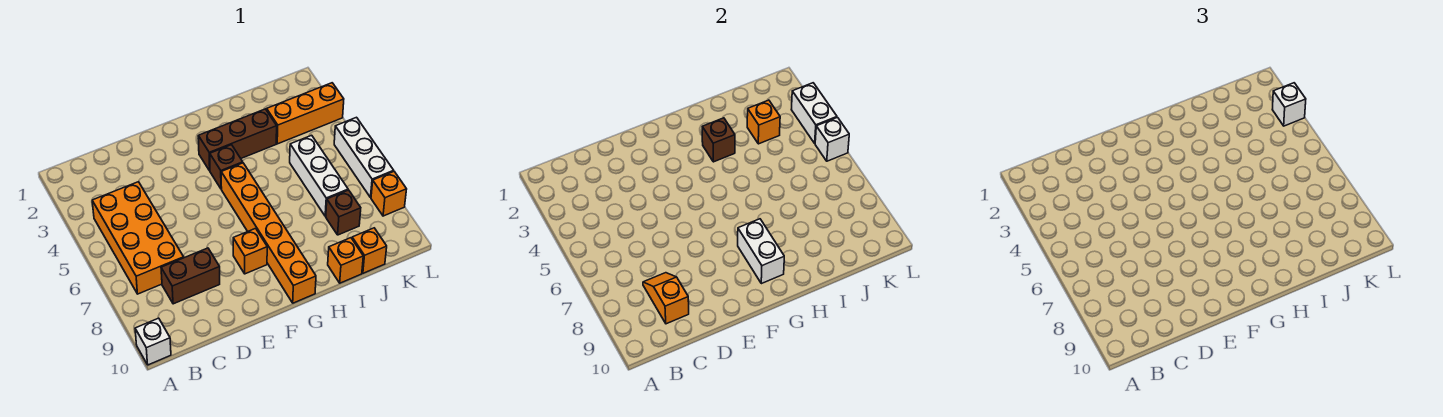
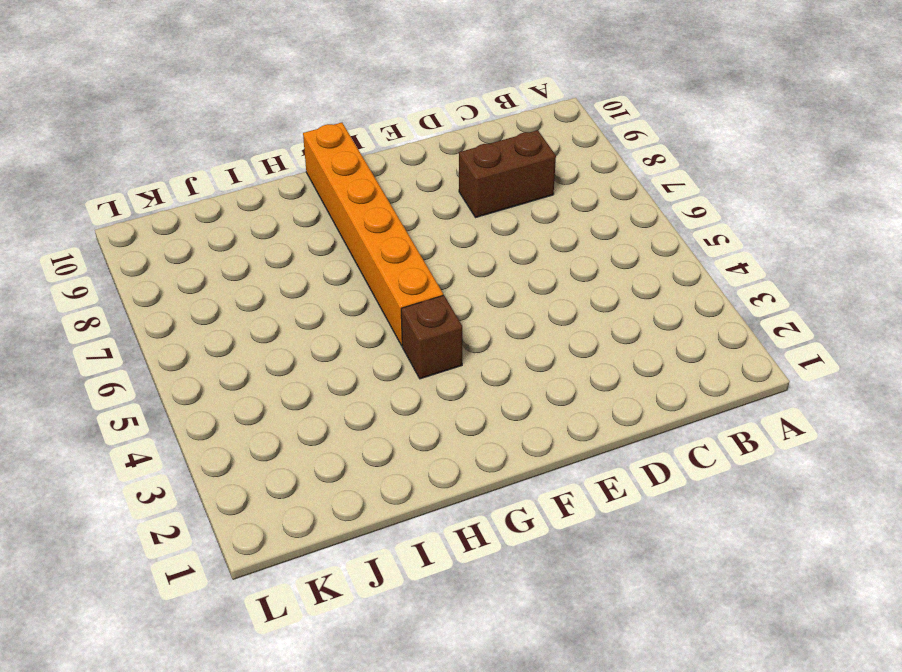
none -> white brick A10 level 1
none -> orange brick B4:C7 level 1
none -> orange brick F8 level 1

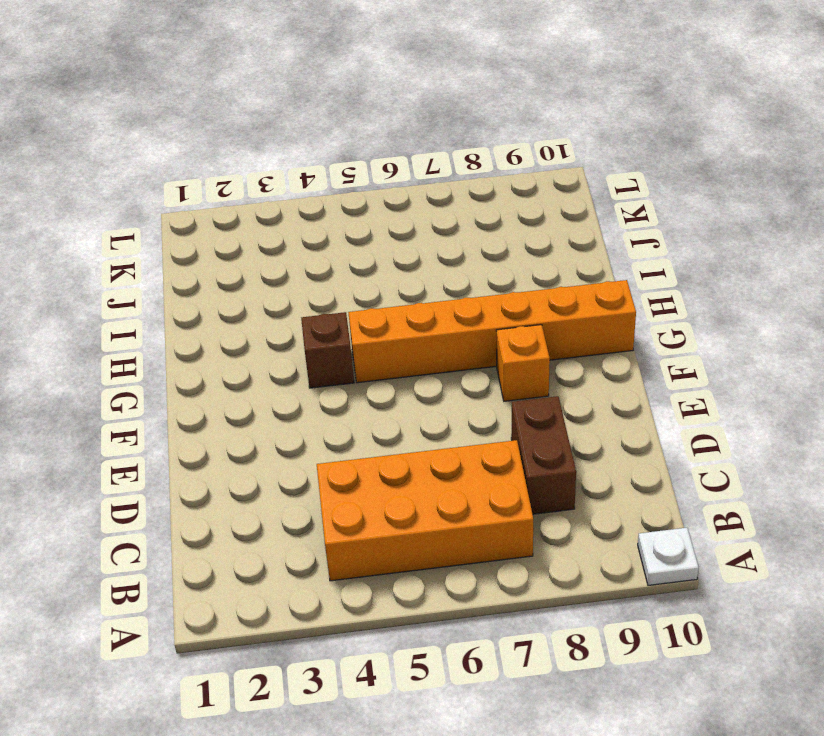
white plate A10 level 1 -> white brick A10 level 1
none -> brown brick G3:I3 level 1
none -> orange brick I10 level 1
none -> orange brick J3:L3 level 1

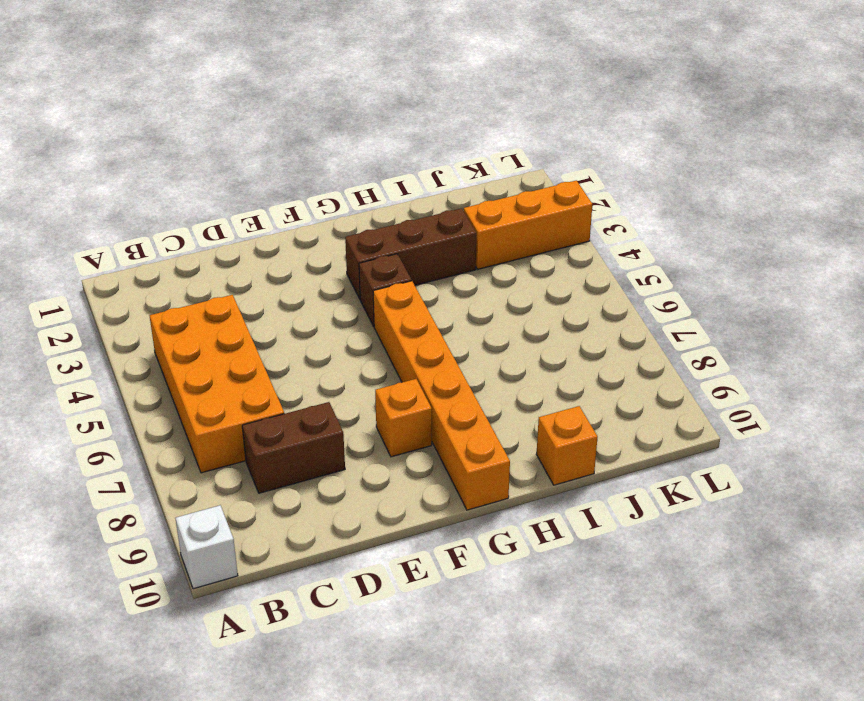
none -> white brick J5:J7 level 1
none -> brown brick J8 level 1
none -> orange brick J10 level 1

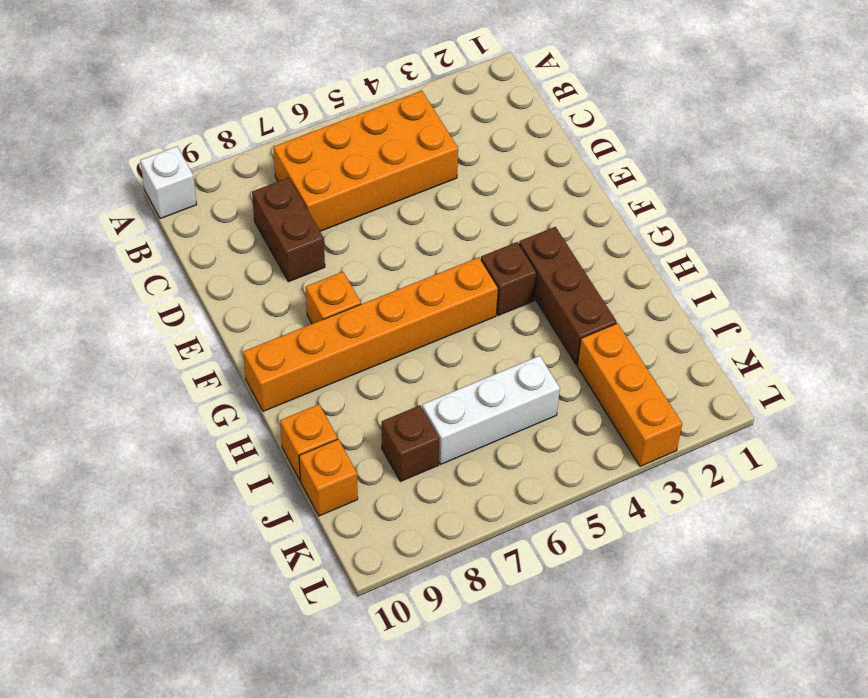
none -> white brick L5:L7 level 1
none -> orange brick L8 level 1
none -> orange slope C8:C9 level 2 top 9

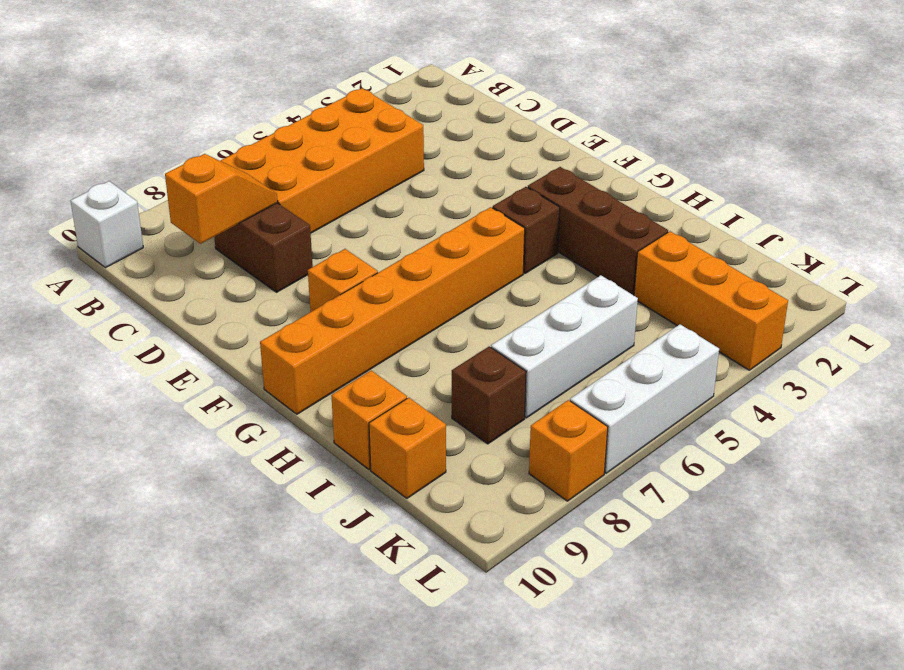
none -> white brick G8:G9 level 2
none -> brown brick H3 level 2
none -> orange brick J3 level 2

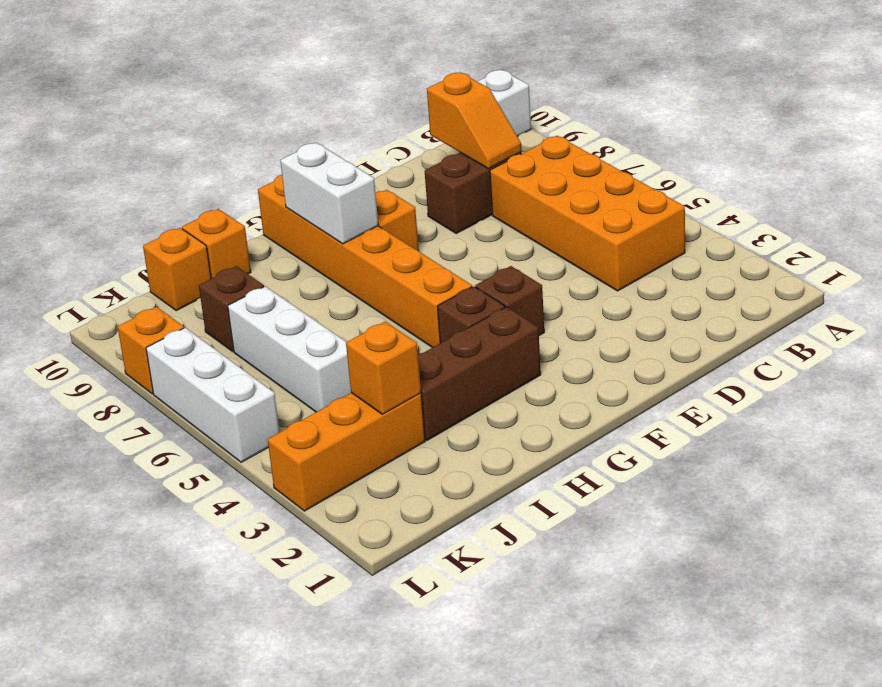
brown brick F4 level 1 -> brown brick H3 level 2
none -> white brick L3:L4 level 2
none -> white brick L5 level 2
none -> white brick L3 level 3

